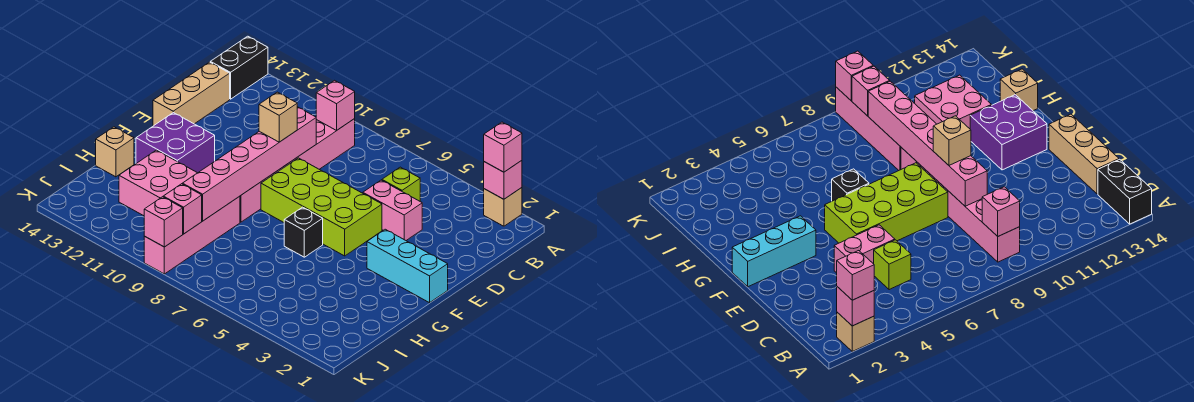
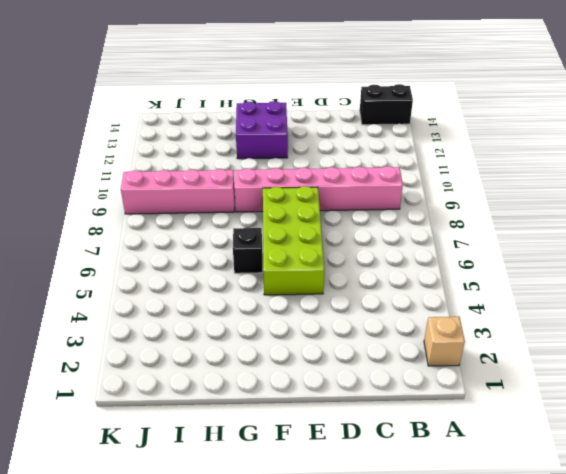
none -> lime brick C5 level 1
none -> tan brick C14:E14 level 1
none -> pink brick D4:D5 level 1

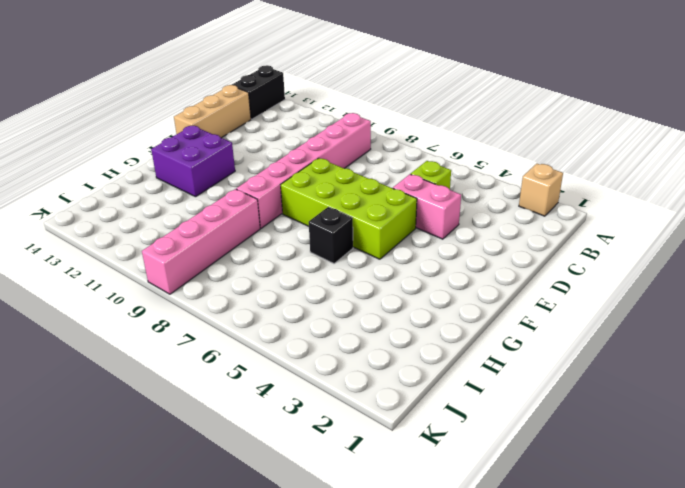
none -> cyan brick F1:F3 level 1
none -> pink brick H11:I12 level 1
none -> tan brick H14 level 1

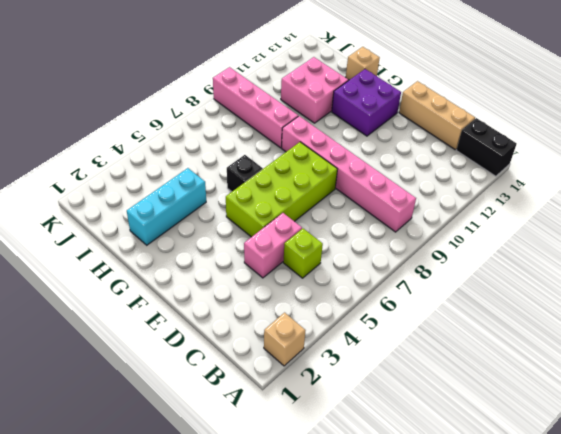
cyan brick H2:H4 level 1 -> cyan brick F1:F3 level 1
none -> pink brick A2 level 2
none -> pink brick B9 level 2
none -> pink brick D9:I9 level 2

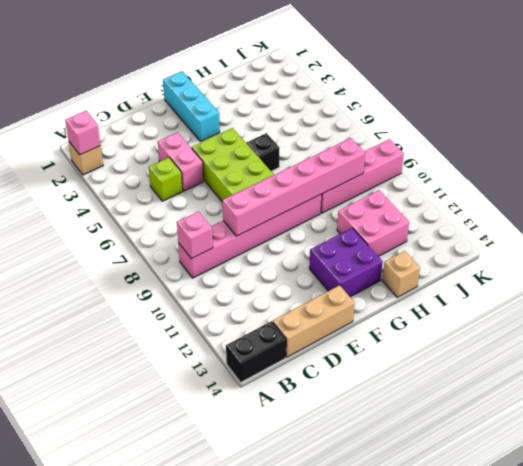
none -> pink brick J9 level 2
none -> pink brick K9 level 2
none -> pink brick A2 level 3

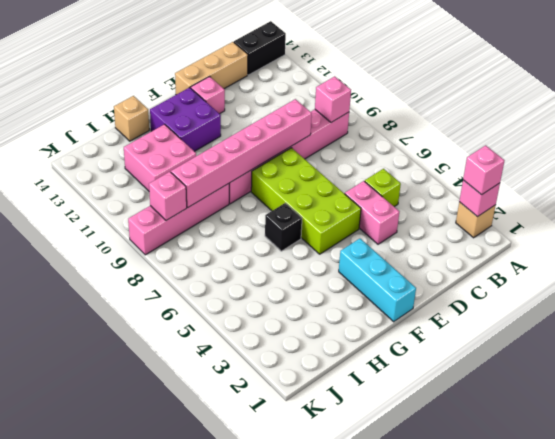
pink brick E13 level 1 -> pink brick K9 level 2
none -> tan brick E9 level 3

